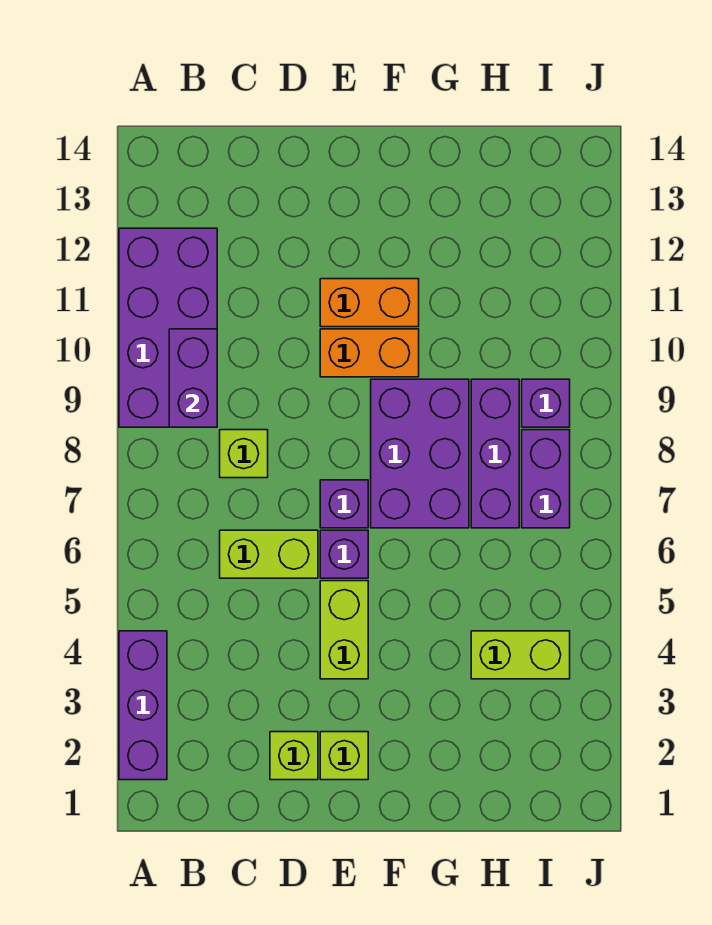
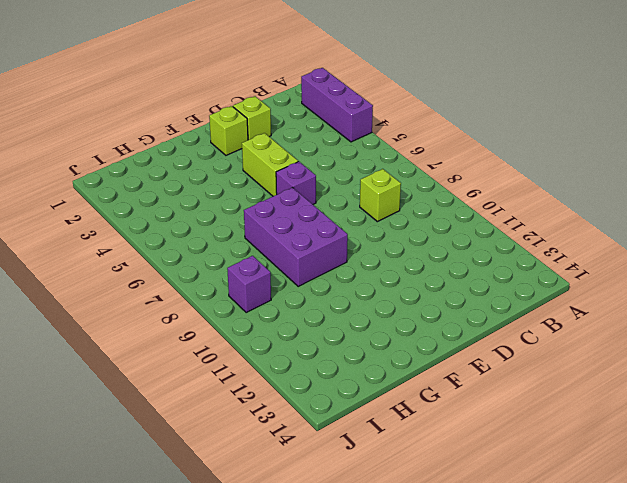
none -> purple brick A9:B12 level 1
none -> lime brick C6:D6 level 1
none -> purple brick E7 level 1

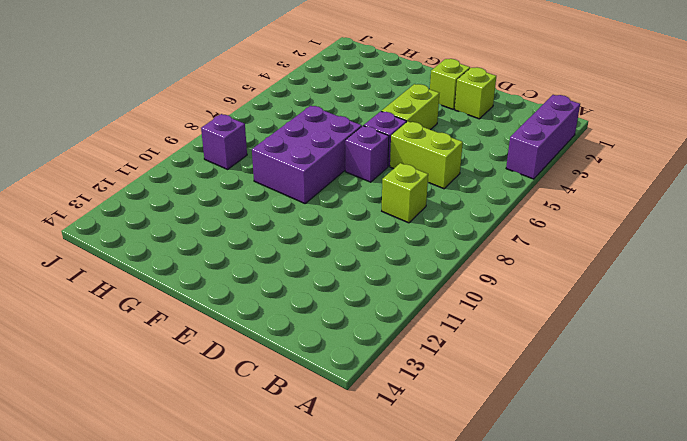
none -> purple brick A9:B12 level 1
none -> orange brick E10:F10 level 1
none -> orange brick E11:F11 level 1

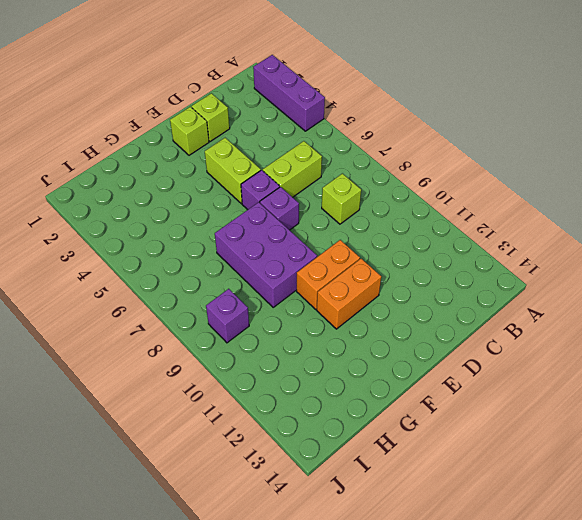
none -> purple brick A9:B12 level 1
none -> lime brick H4:I4 level 1
none -> purple brick H7:H9 level 1

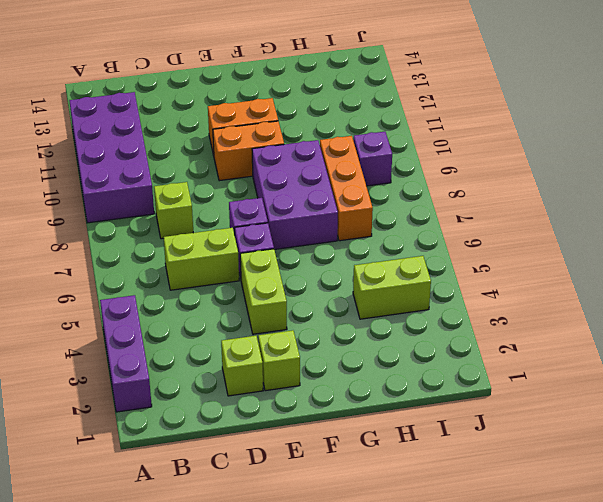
orange brick H7:H9 level 1 -> purple brick H7:H9 level 1
none -> purple brick I7:I8 level 1
none -> purple brick B9:B10 level 2

